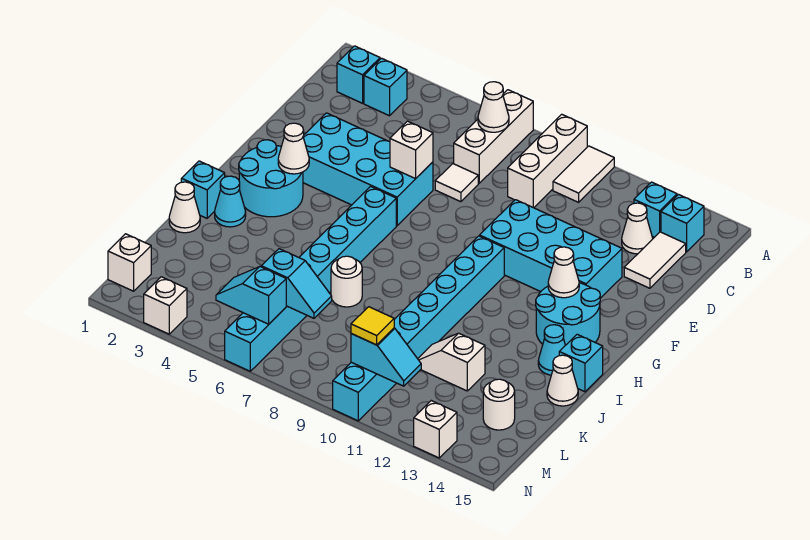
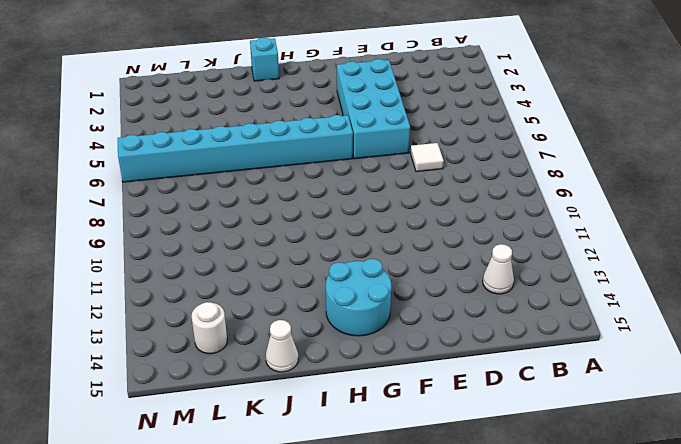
none -> white brick A7:C7 level 1
none -> white brick A9:C9 level 1
none -> white tile A10:B10 level 1
none -> cyan brick B2 level 1

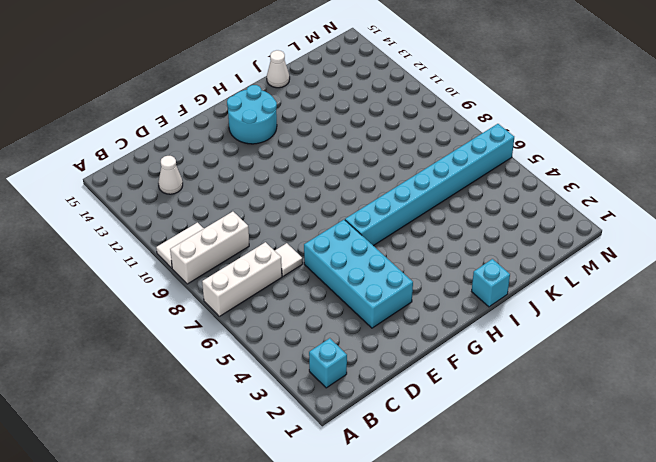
none -> cyan brick B3 level 1
none -> cyan brick B13 level 1
none -> cyan brick B14 level 1
none -> white tile C14:D14 level 1

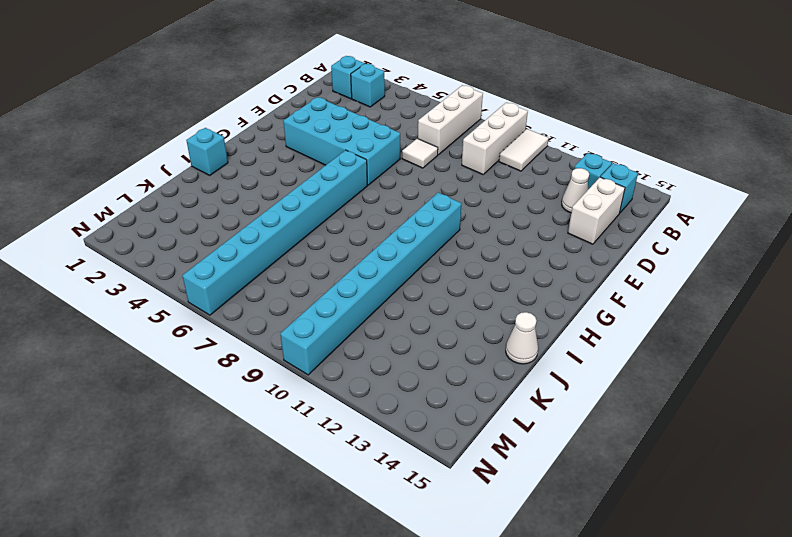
white brick C14:D14 level 1 -> white tile C14:D14 level 1
none -> cyan brick E10:F13 level 1
none -> cyan round brick G2:H3 level 1
none -> cyan round brick G13:H14 level 1
none -> cyan cone I2 level 1

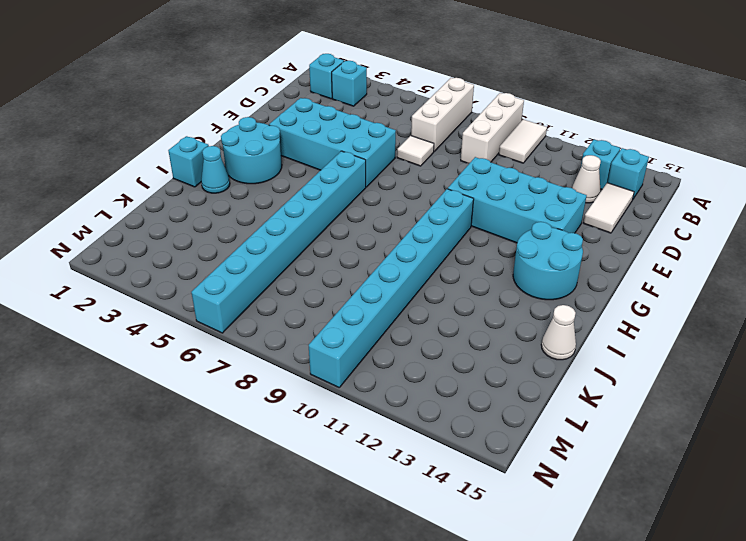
none -> cyan cone I14 level 1
none -> cyan brick I15 level 1
none -> white cone J1 level 1
none -> white round brick J7 level 1

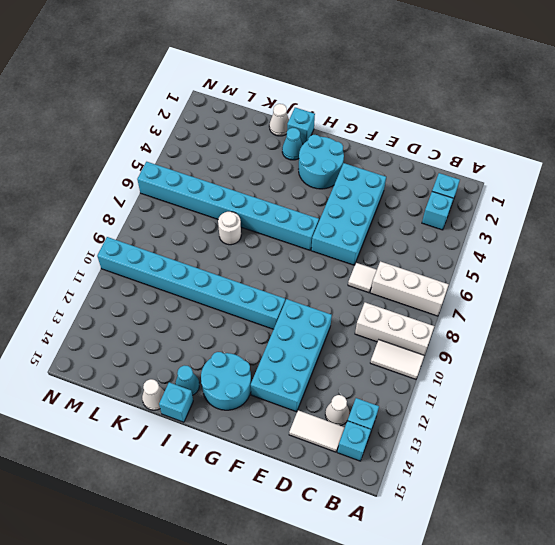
none -> white slope K11:K12 level 1 top 12
none -> white round brick L14 level 1
none -> white brick M1 level 1
none -> white brick N3 level 1

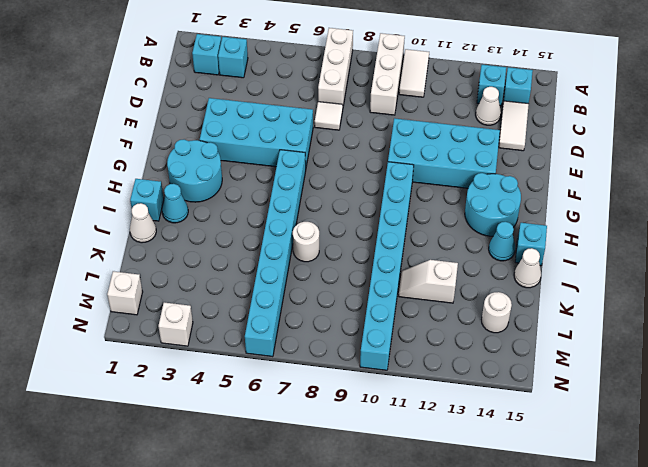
none -> white brick N13 level 1
none -> white cone B7 level 2
none -> white brick E6 level 2
none -> white cone G3 level 2

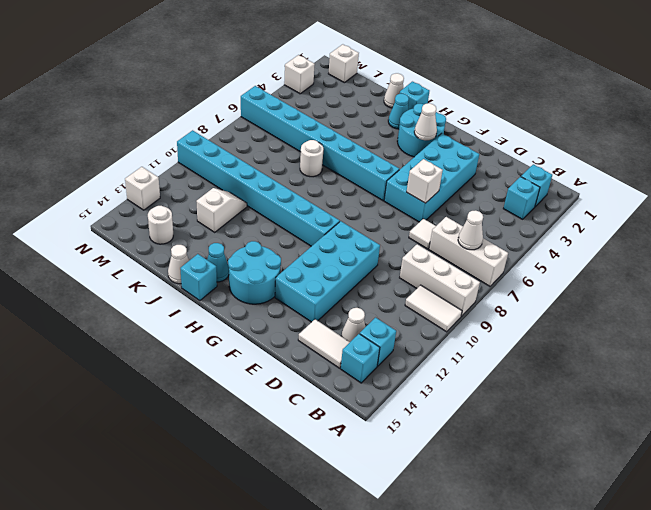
none -> white cone G13 level 2
none -> cyan slope L6:L7 level 2 top 6
none -> cyan slope M5:M6 level 2 top 6
none -> cyan slope M10:M11 level 2 top 10

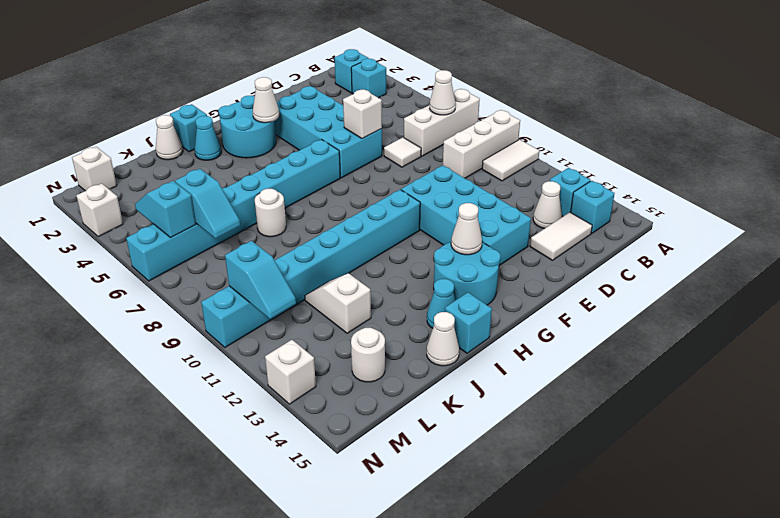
none -> yellow tile M10 level 3

